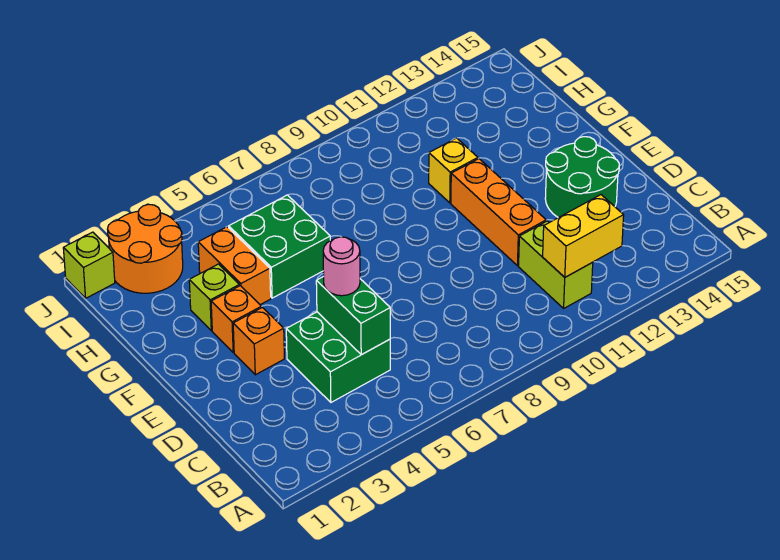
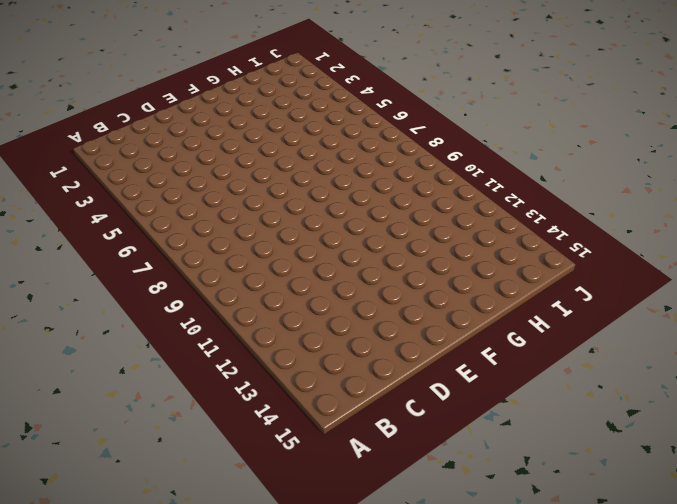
none -> lime brick B11:C11 level 1
none -> green brick C4:D5 level 1
none -> orange brick D11:F11 level 1

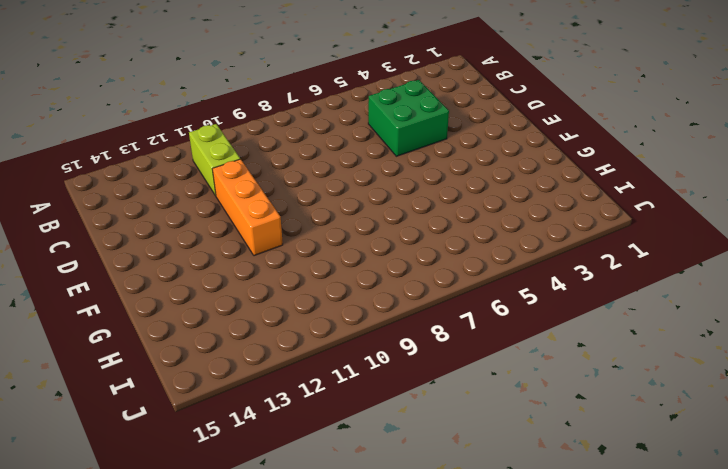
none -> green round brick D13:E14 level 1
none -> orange brick E3 level 1
none -> orange brick F3 level 1

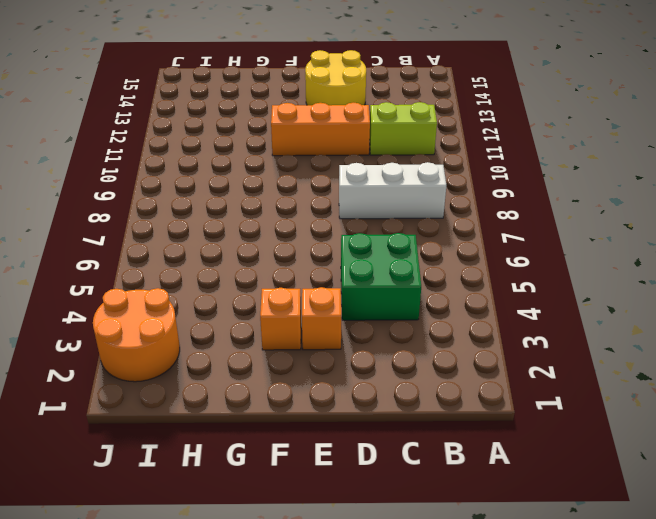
white brick B8:D8 level 1 -> none
yellow round brick D13:E14 level 1 -> green round brick D13:E14 level 1
none -> lime brick G3 level 1
none -> orange brick G4:H4 level 1
none -> green brick G5:H6 level 1

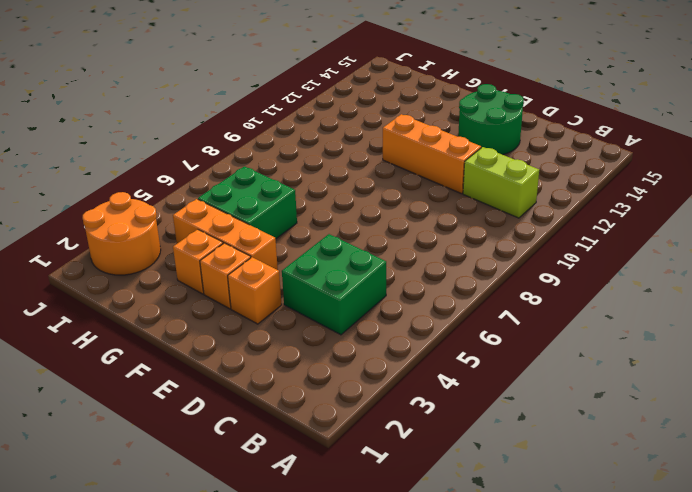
orange brick F4:H4 level 1 -> orange brick G4:H4 level 1
orange brick G3 level 1 -> lime brick G3 level 1
none -> yellow brick G11 level 1
none -> lime brick J1 level 1
none -> yellow brick B11:B12 level 2

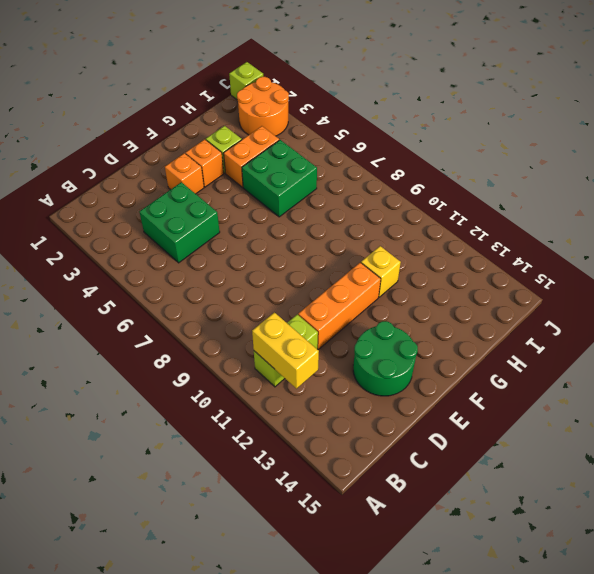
none -> green brick C5:D5 level 2
none -> pink round brick D5 level 3

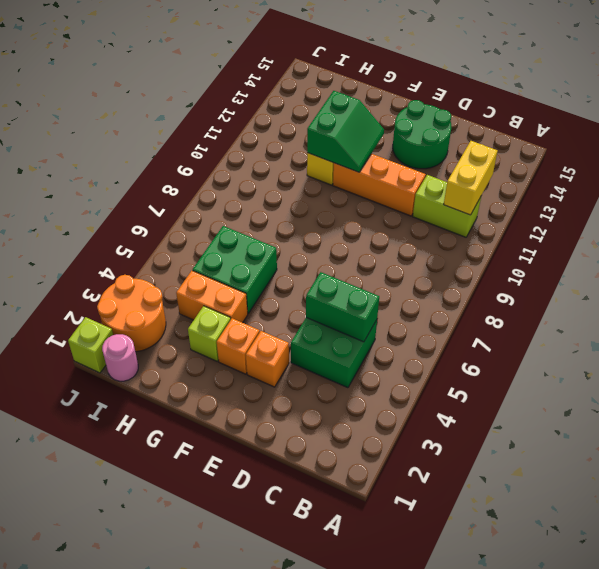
green slope F11:G12 level 2 top G -> none
pink round brick I1 level 1 -> pink round brick D5 level 3

